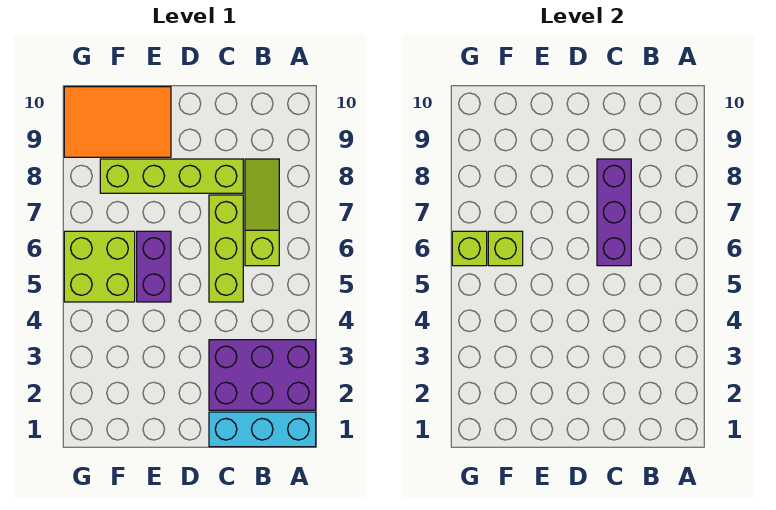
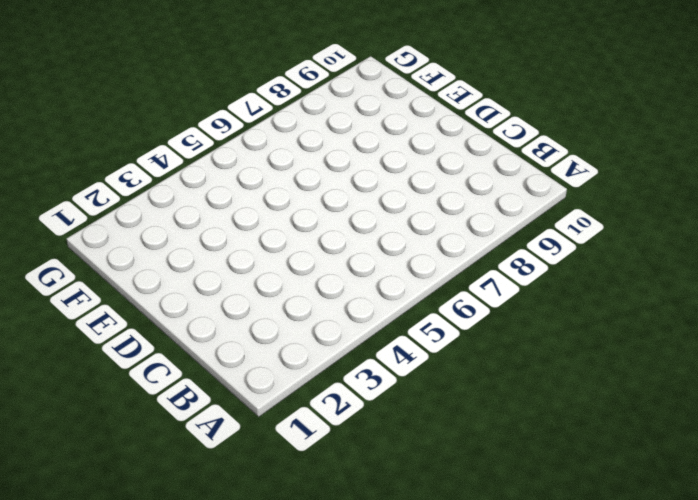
none -> cyan brick A1:C1 level 1
none -> purple brick A2:C3 level 1

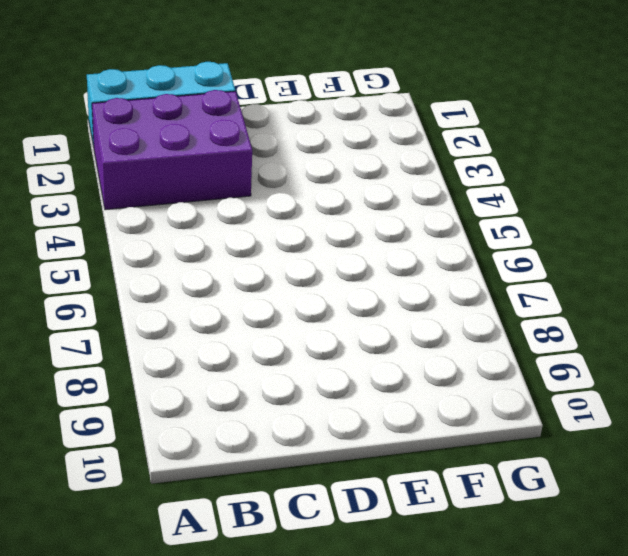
none -> lime slope B6:B8 level 1 top 6
none -> lime brick C5:C7 level 1

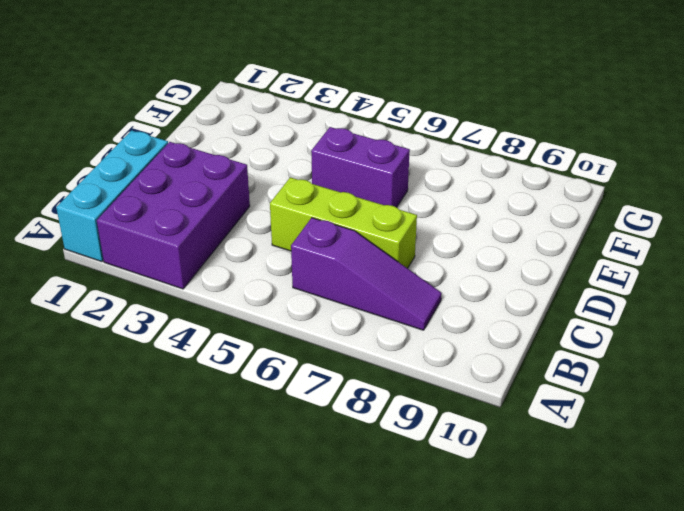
purple slope B6:B8 level 1 top 6 -> lime slope B6:B8 level 1 top 6
none -> lime brick C8:F8 level 1
none -> orange tile E9:G10 level 1

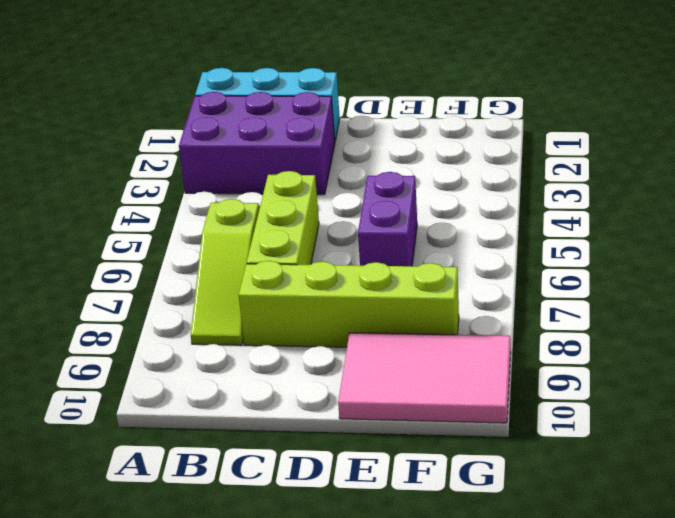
pink tile E9:G10 level 1 -> orange tile E9:G10 level 1
none -> lime brick F5:G6 level 1
none -> purple brick C6:C8 level 2

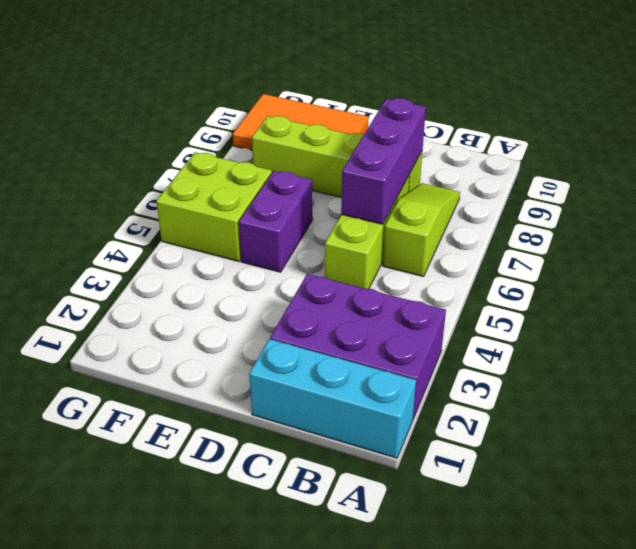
none -> lime brick F6 level 2
none -> lime brick G6 level 2

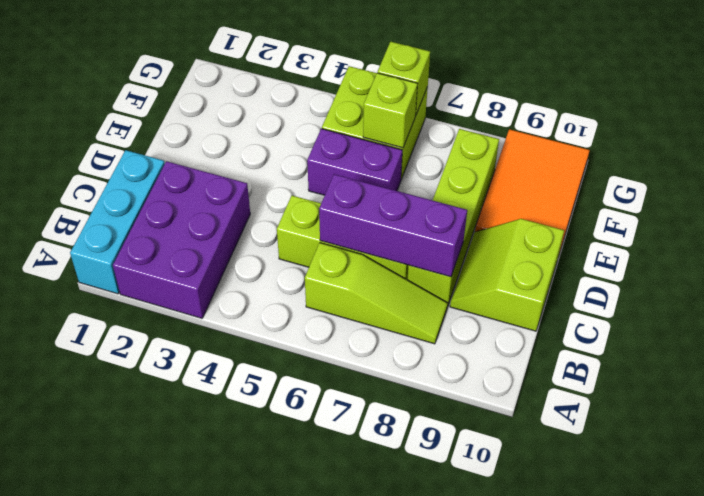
lime slope C9:D10 level 1 top 10 -> none

